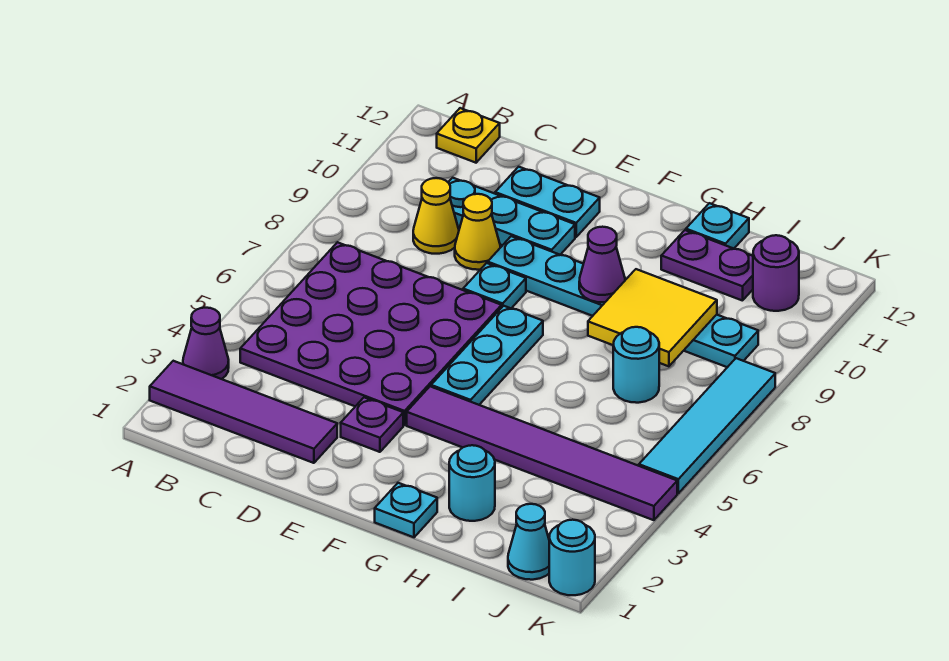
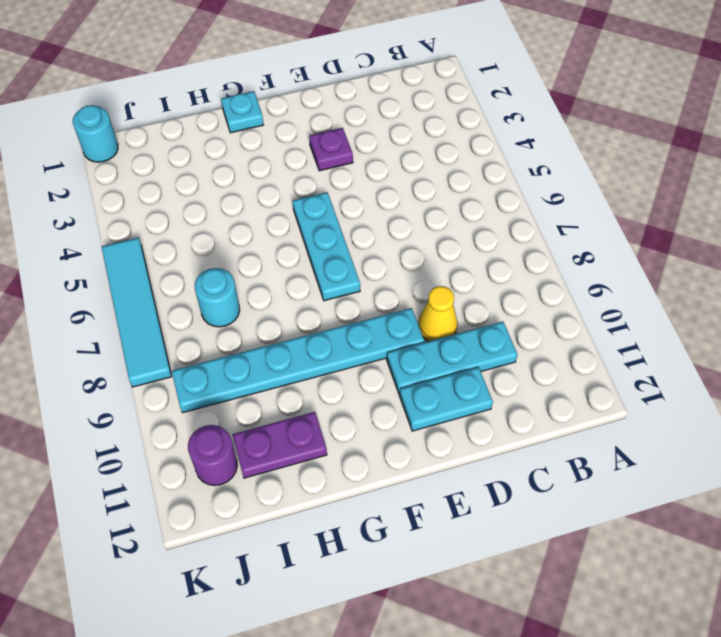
none -> purple tile A2:D2 level 1
none -> purple cone A3 level 1
none -> purple plate B4:E7 level 1

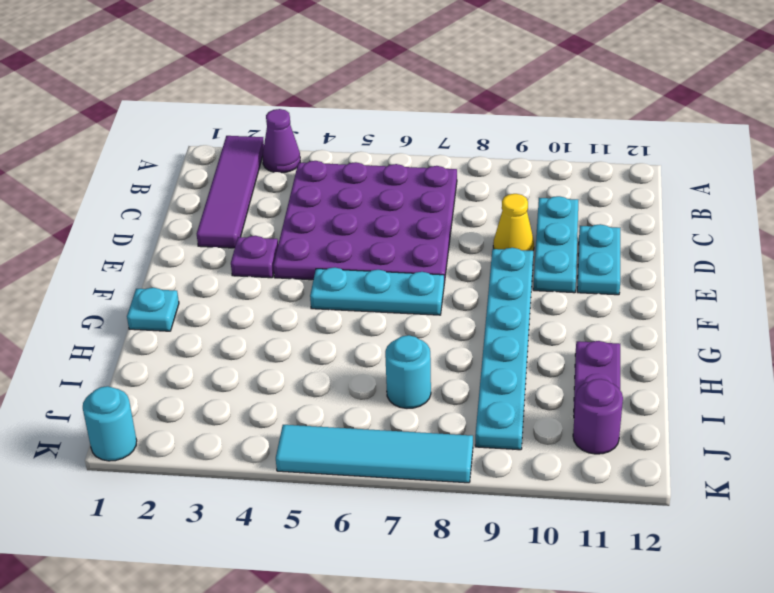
none -> yellow plate B12 level 1
none -> yellow cone C9 level 1
none -> cyan plate E8 level 1

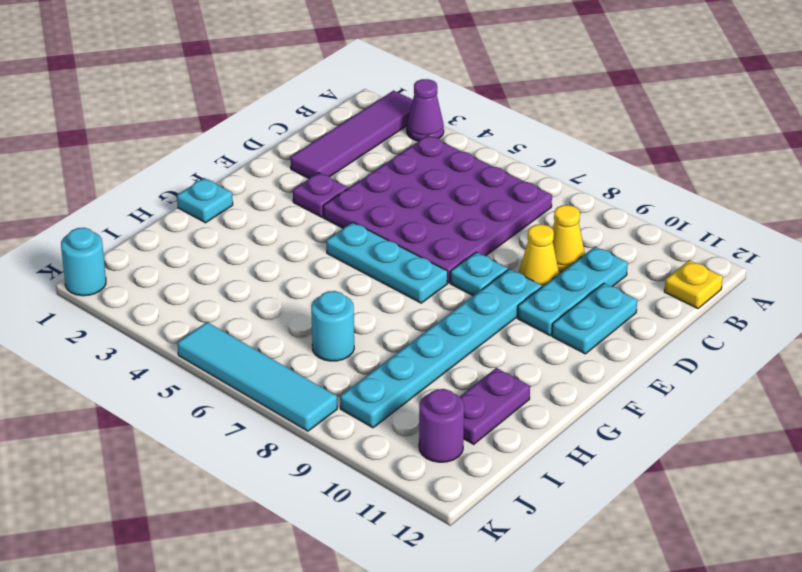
none -> purple tile F4:K4 level 1
none -> cyan round brick H2 level 1
none -> cyan plate H12 level 1

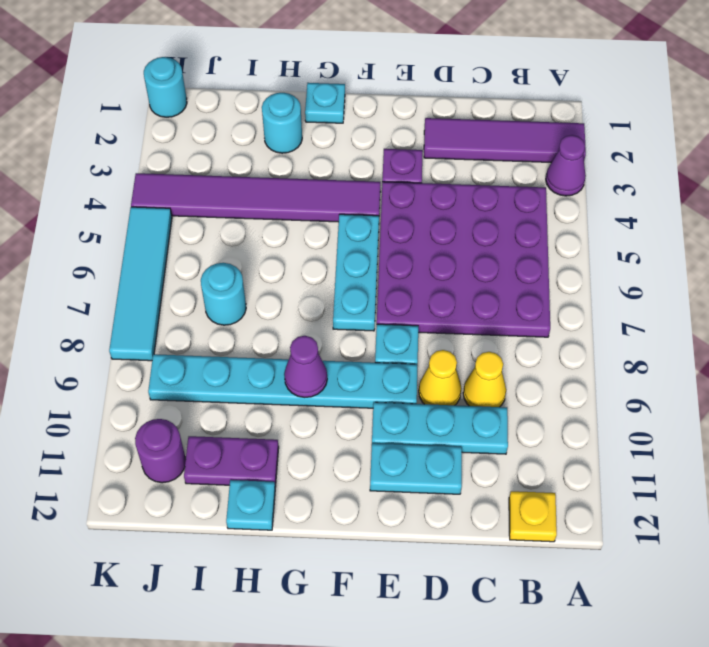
none -> cyan cone J1 level 1
none -> yellow tile H8:I9 level 2

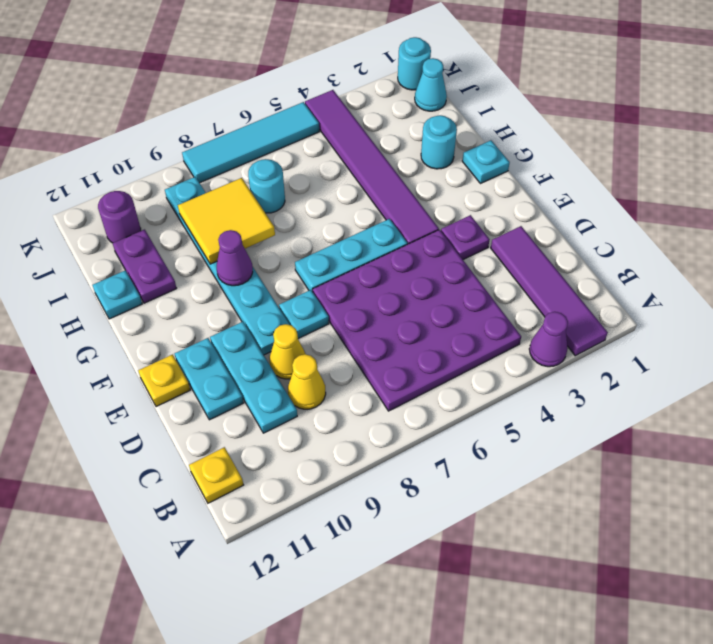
yellow plate E12 level 1 -> none

